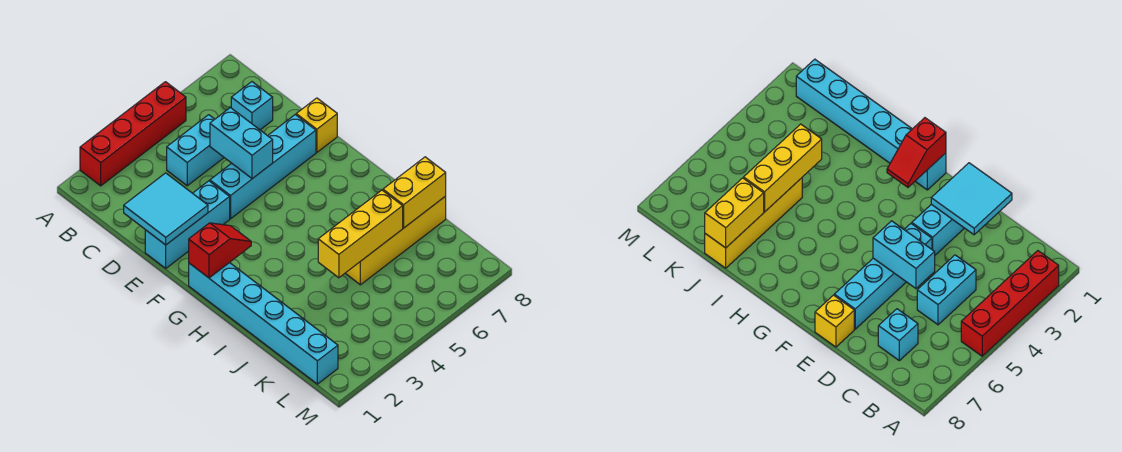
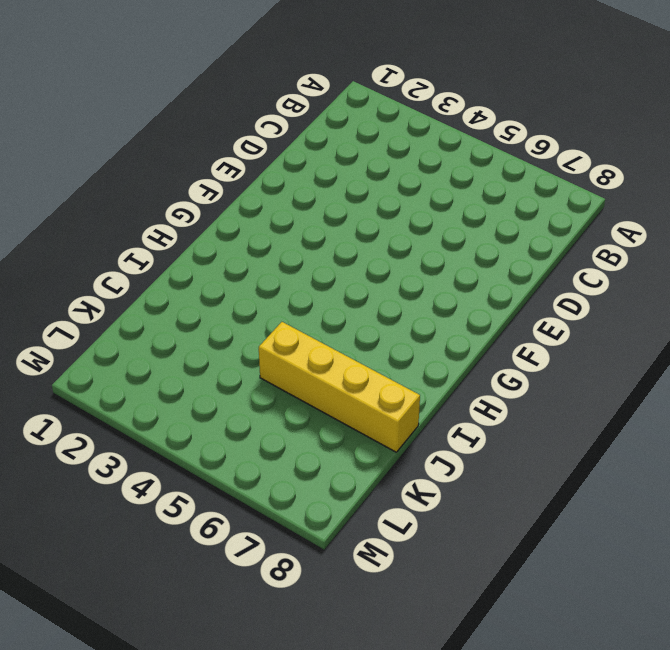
none -> red brick A2:A5 level 1
none -> cyan brick C4:C5 level 1
none -> cyan brick C7 level 1

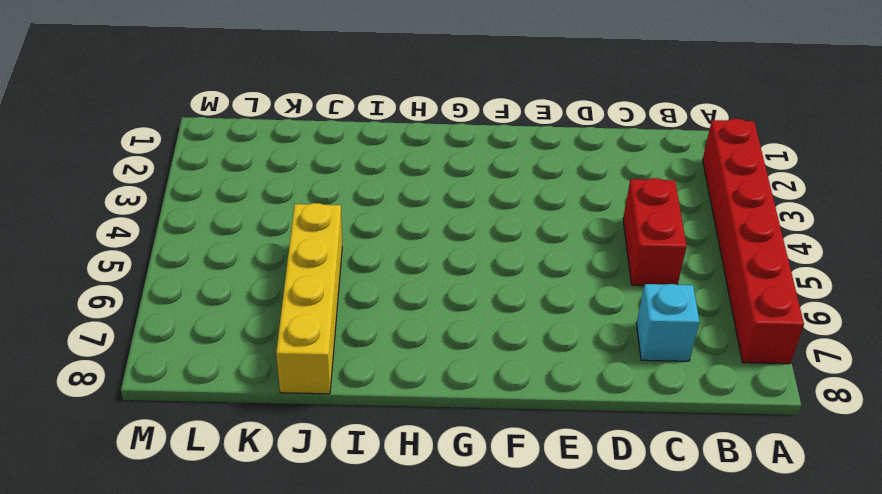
red brick A2:A7 level 1 -> red brick A2:A5 level 1
red brick C4:C5 level 1 -> cyan brick C4:C5 level 1
none -> cyan brick E1:E3 level 1
none -> cyan brick E4:E7 level 1
none -> yellow brick E8 level 1

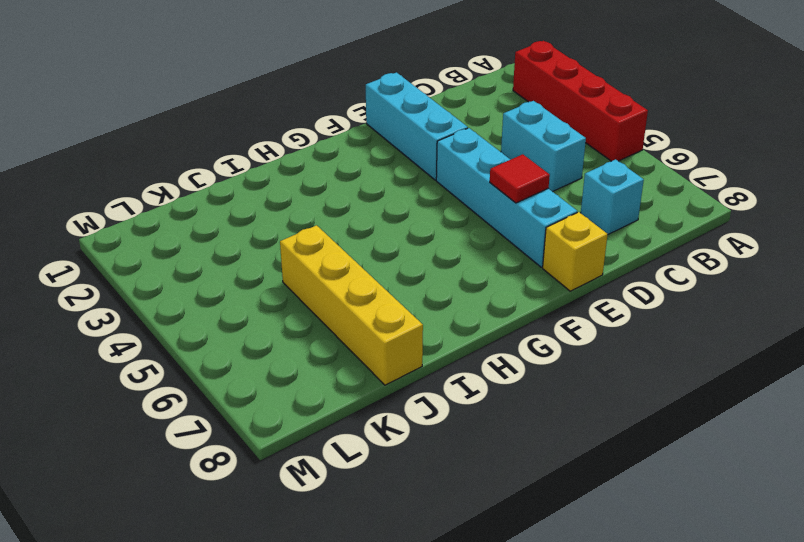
red tile E6 level 2 -> none
none -> cyan brick G1:L1 level 1
none -> cyan tile D1:E2 level 2
none -> cyan brick D5:E5 level 2

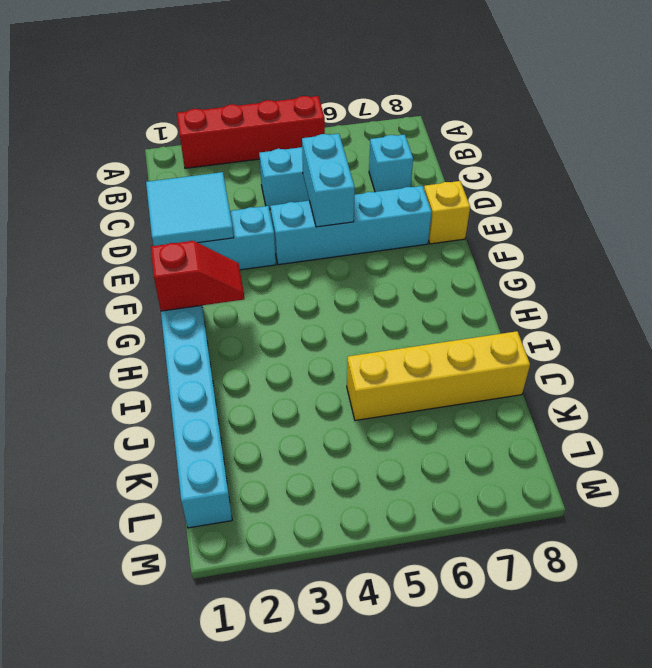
none -> yellow brick J4:J6 level 2
none -> yellow brick J7:J8 level 2

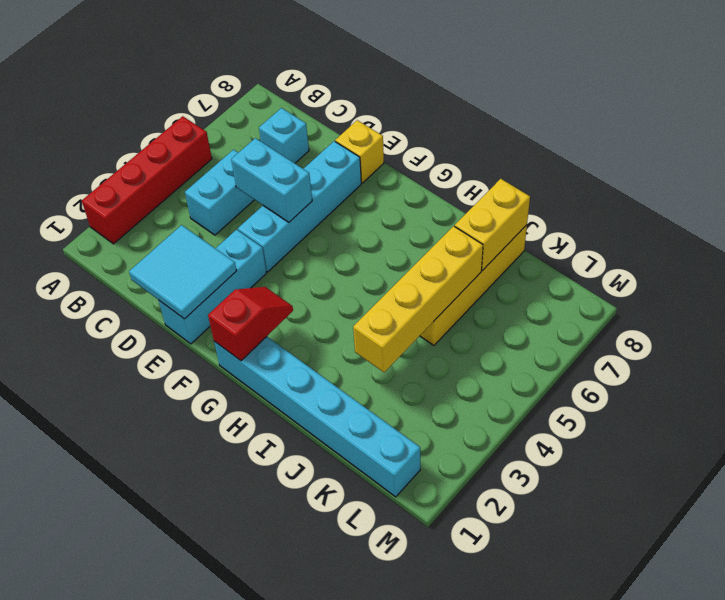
yellow brick J3:J6 level 2 -> yellow brick J4:J6 level 2

